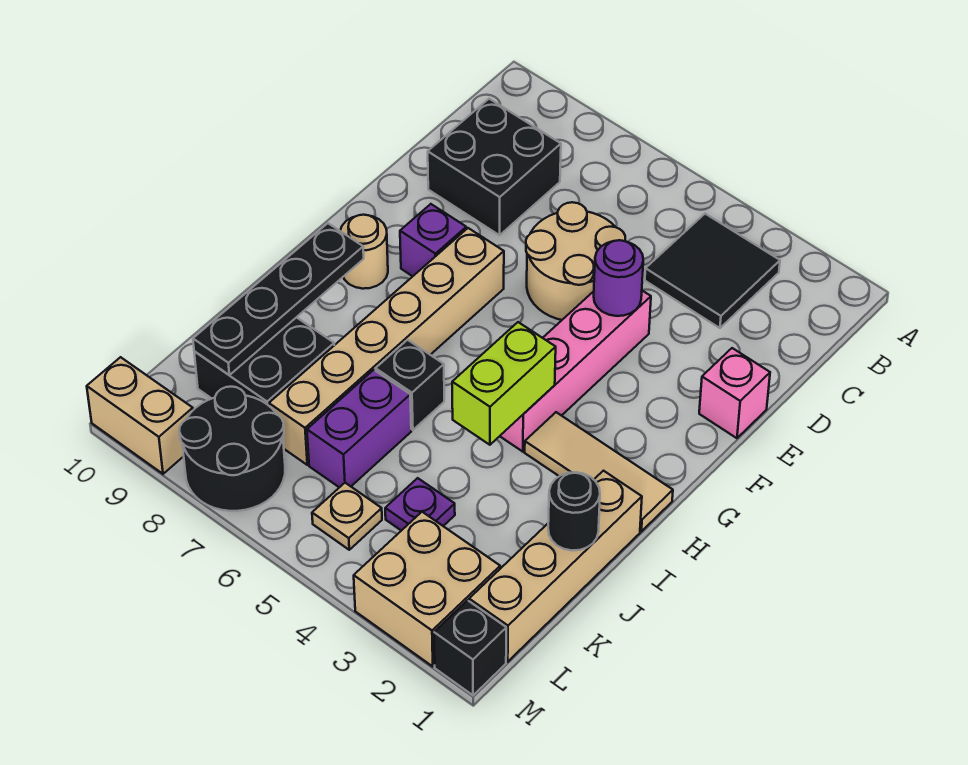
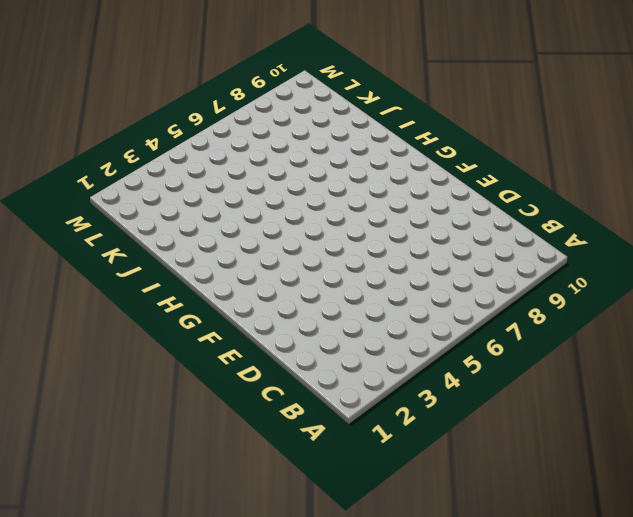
none -> black tile B3:C4 level 1
none -> black brick C8:D9 level 1
none -> tan round brick D5:E6 level 1

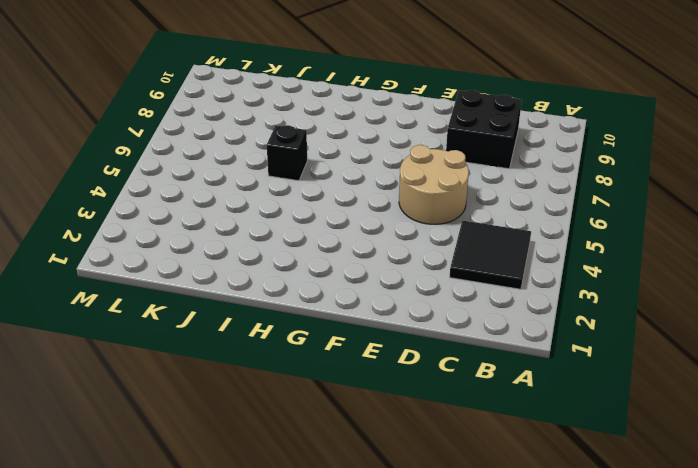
none -> pink brick E1 level 1
none -> pink brick E4:H4 level 1
none -> tan brick F7:K7 level 1

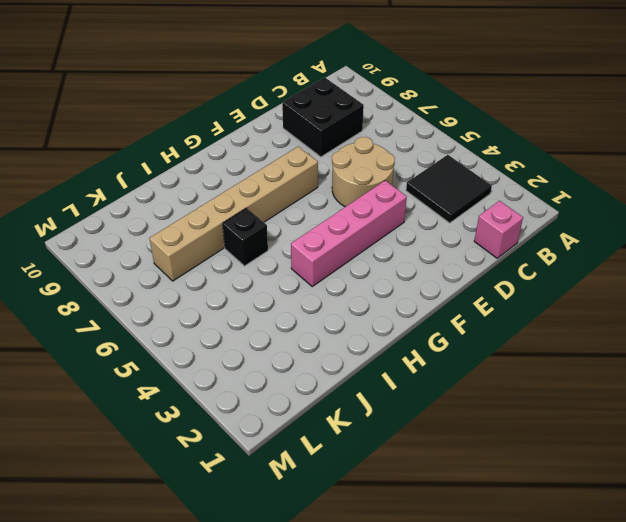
pink brick C1 level 1 -> pink brick E1 level 1
none -> purple brick F8 level 1
none -> tan round brick G9 level 1
none -> tan tile H1:H3 level 1

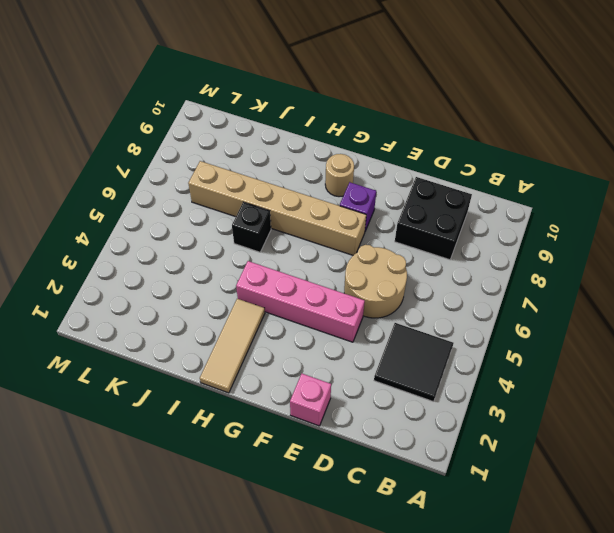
none -> tan brick I1:L1 level 1
none -> purple brick J6:K6 level 1
none -> black brick J8:K9 level 1

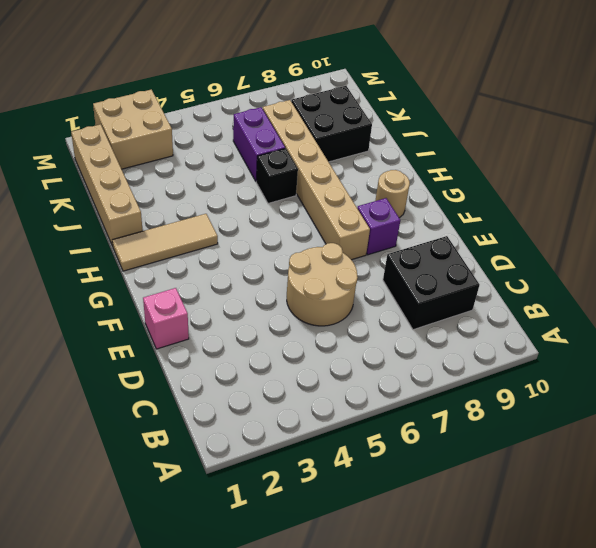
none -> black tile B3:C4 level 1
none -> pink brick E4:H4 level 1
none -> purple plate K4 level 1

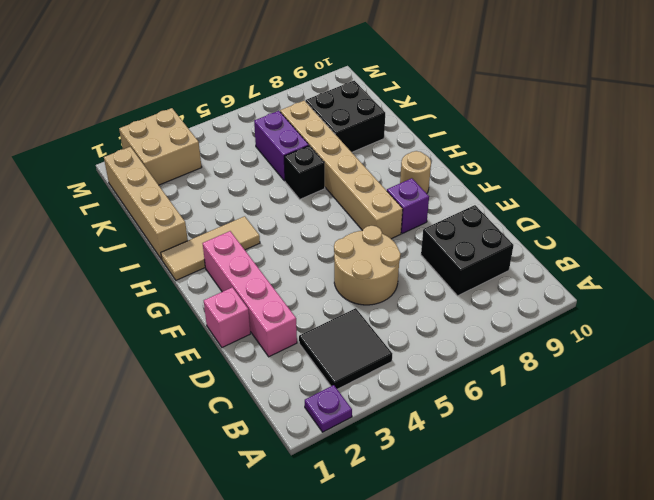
purple plate A2 level 1 -> purple plate K4 level 1
pink brick D2:G2 level 1 -> pink brick E4:H4 level 1
none -> tan plate L5 level 1
none -> black round brick L7:M8 level 1
none -> black brick M1 level 1

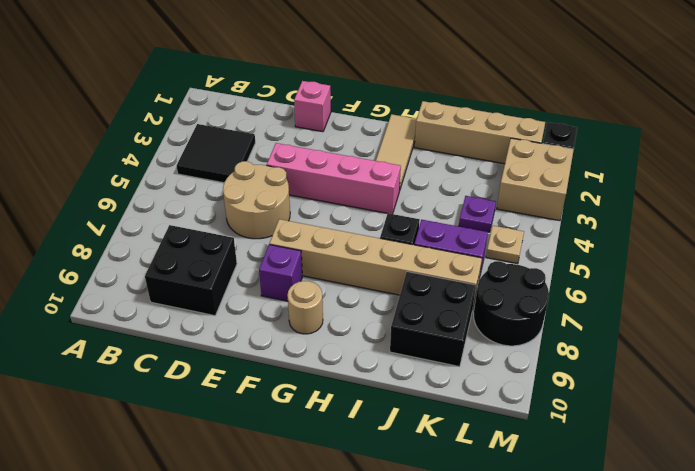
none -> tan brick M9:M10 level 1
none -> purple round brick E4 level 2
none -> lime brick H4:I4 level 2

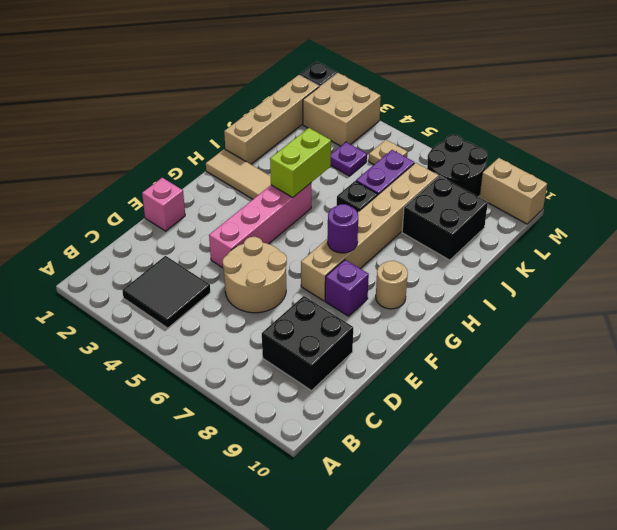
purple round brick G7 level 2 -> purple round brick E4 level 2
none -> black plate H9:K9 level 2
none -> black round brick J1 level 2

